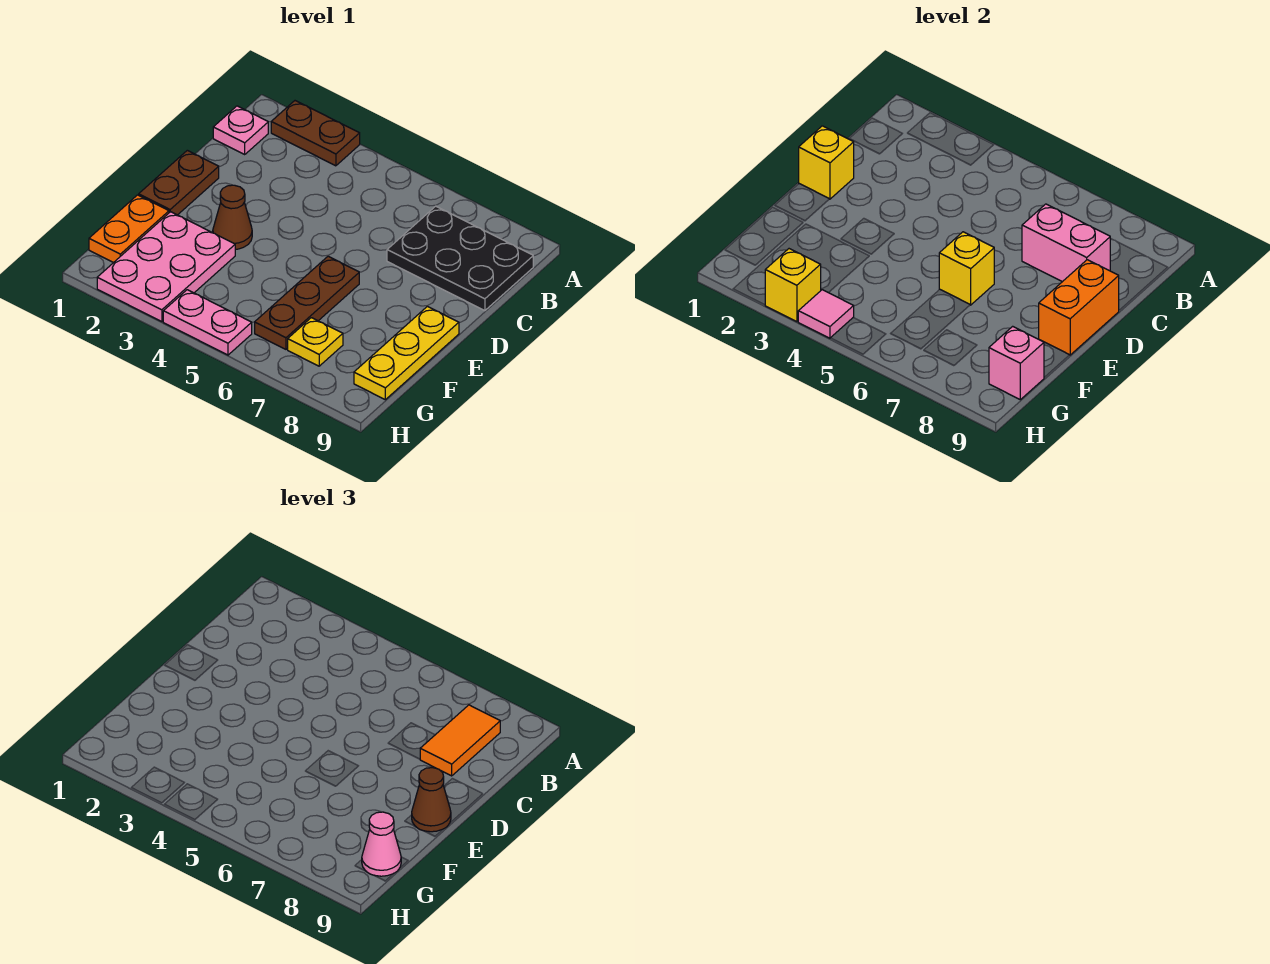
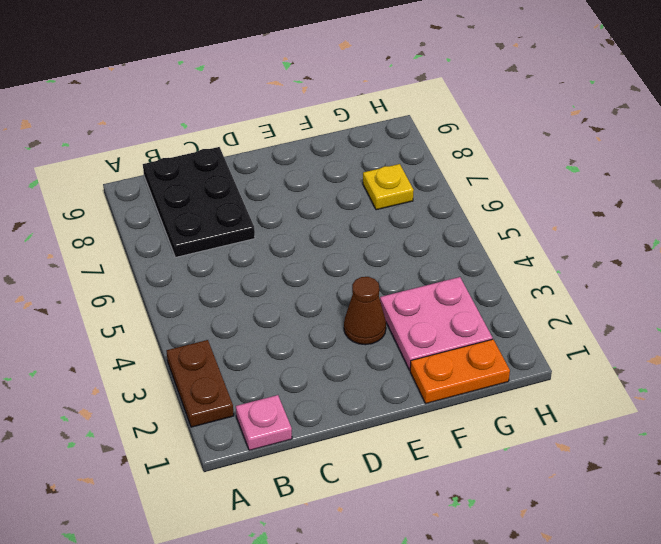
pink plate F2:G3 level 1 -> pink plate F2:H3 level 1
none -> brown plate D1:E1 level 1
none -> brown plate E6:G6 level 1
none -> yellow plate E9:G9 level 1

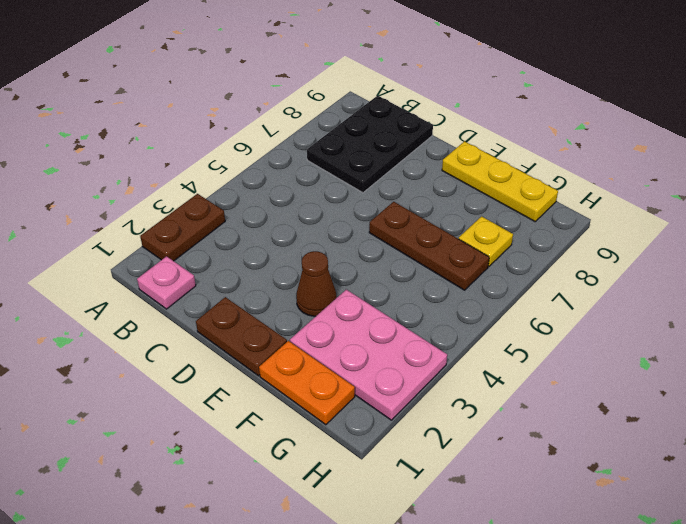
none -> pink plate H4:H5 level 1
none -> pink brick C7:C8 level 2
none -> yellow brick D1 level 2

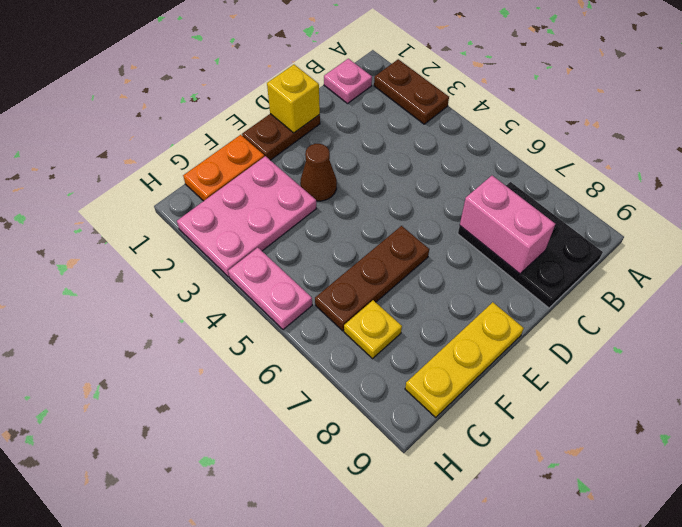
none -> orange brick D9:E9 level 2
none -> yellow brick E6 level 2
none -> pink brick G9 level 2

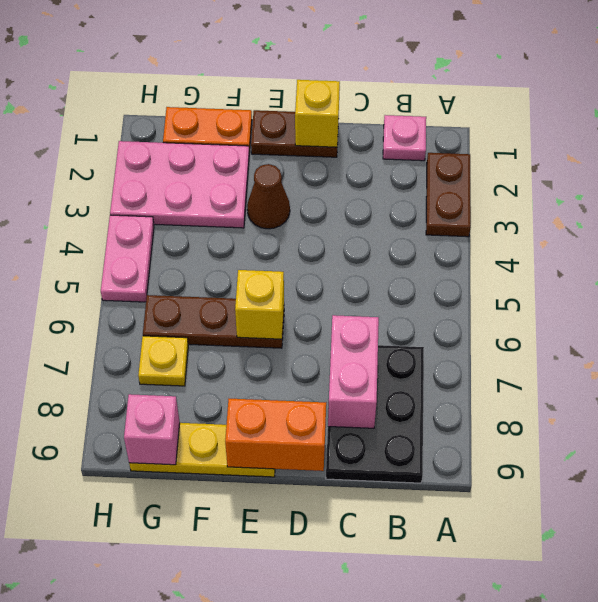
none -> yellow brick H3 level 2
none -> pink tile H4 level 2
none -> orange tile B8:C8 level 3

